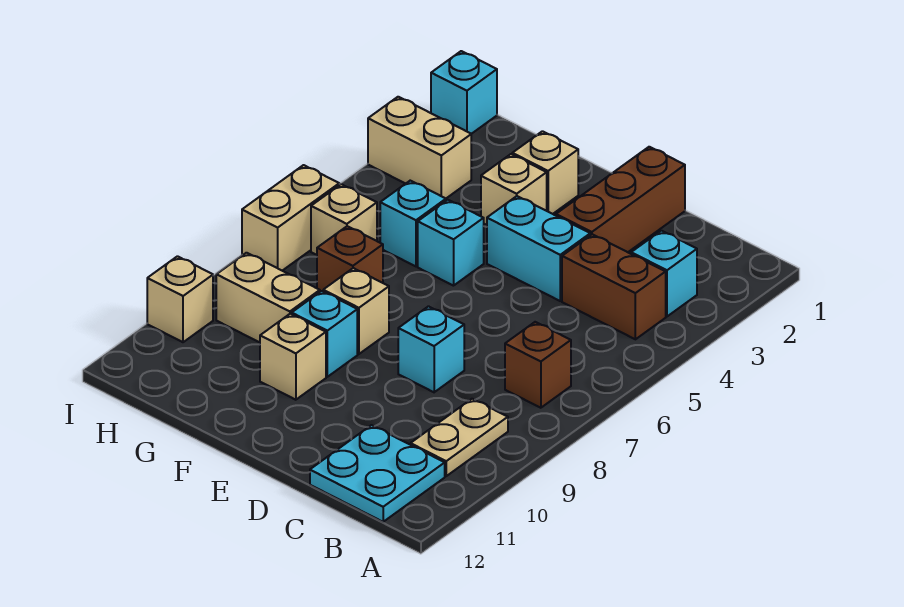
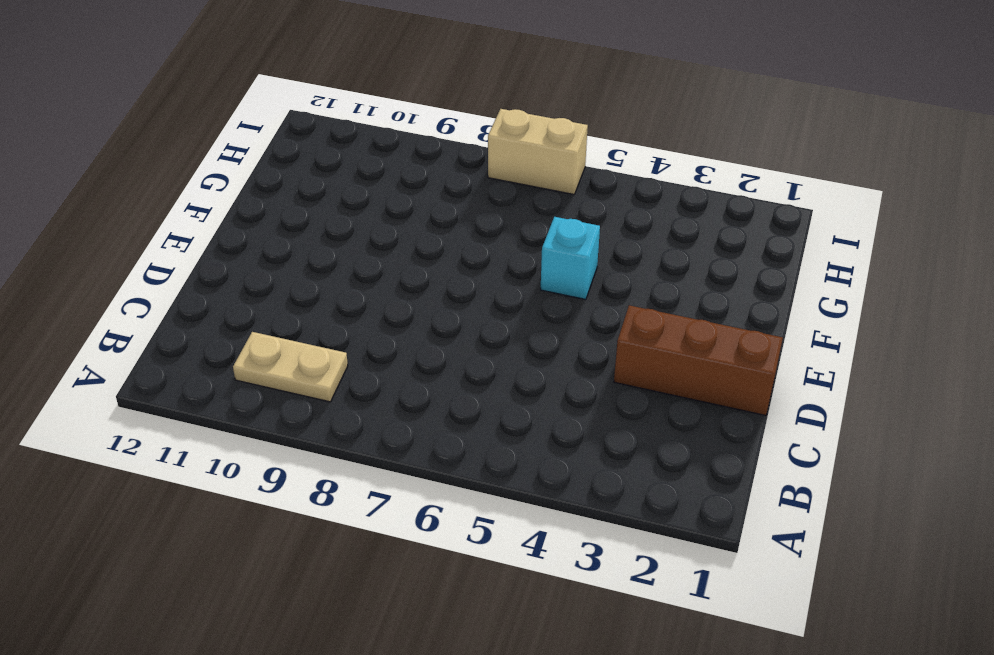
none -> cyan brick B3 level 1
none -> brown brick B4:C4 level 1
none -> brown brick B7 level 1

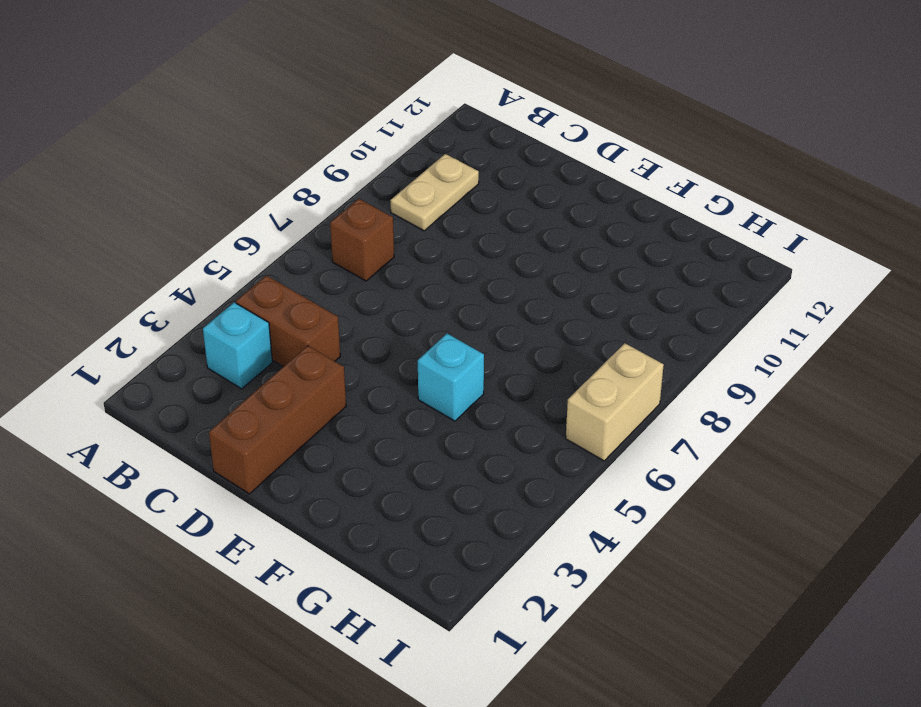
none -> cyan plate B11:C12 level 1
none -> cyan brick D4:E4 level 1
none -> cyan brick D8 level 1

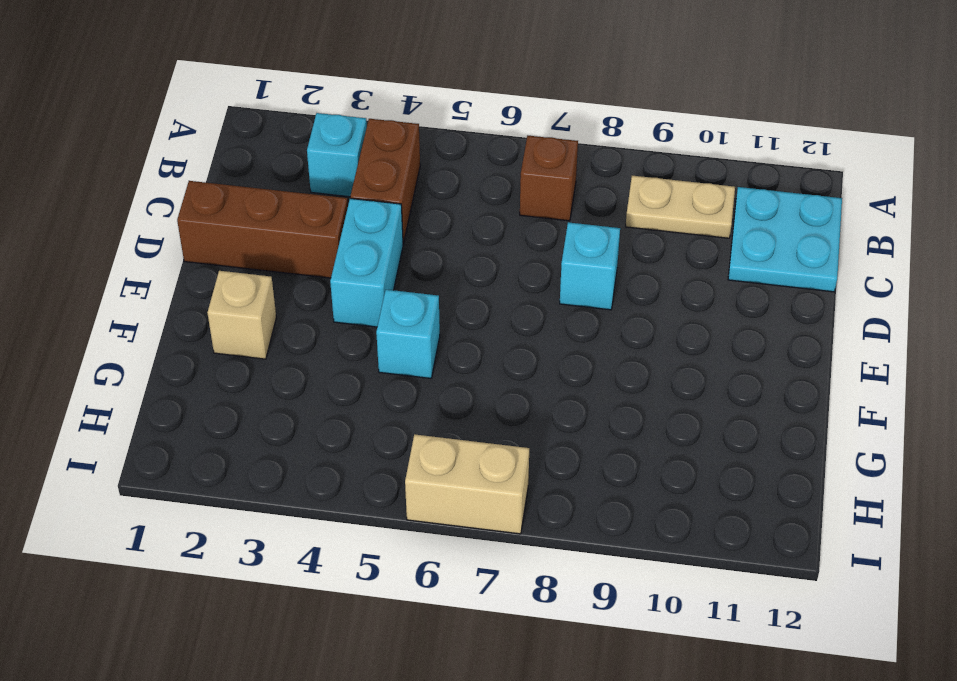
none -> tan brick F3 level 1
none -> tan brick F8 level 1
none -> cyan brick F9 level 1

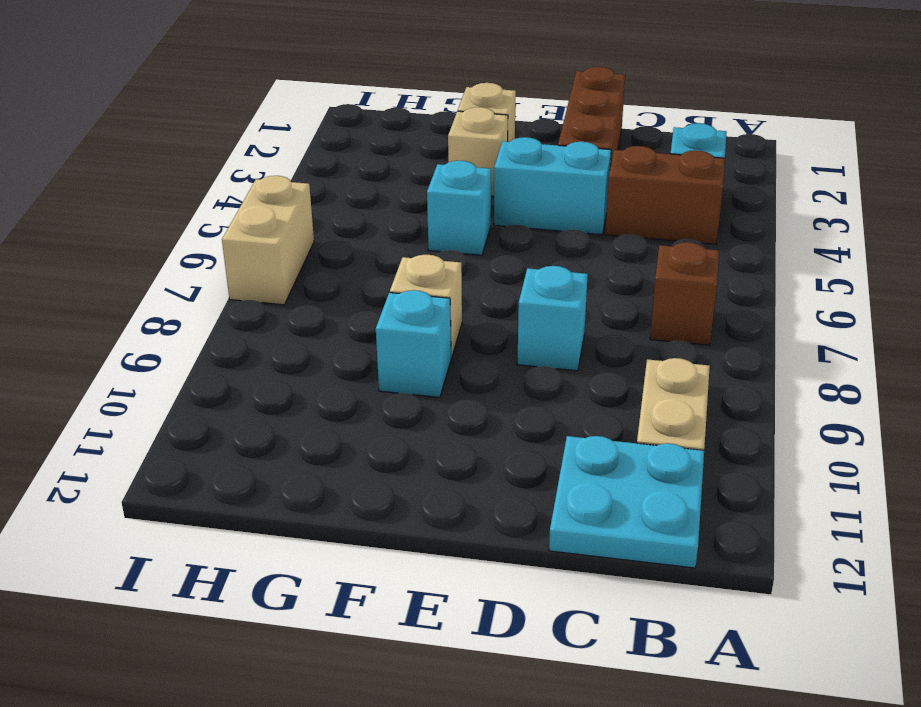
none -> tan brick F10 level 1
none -> cyan brick G5 level 1
none -> brown brick G7 level 1

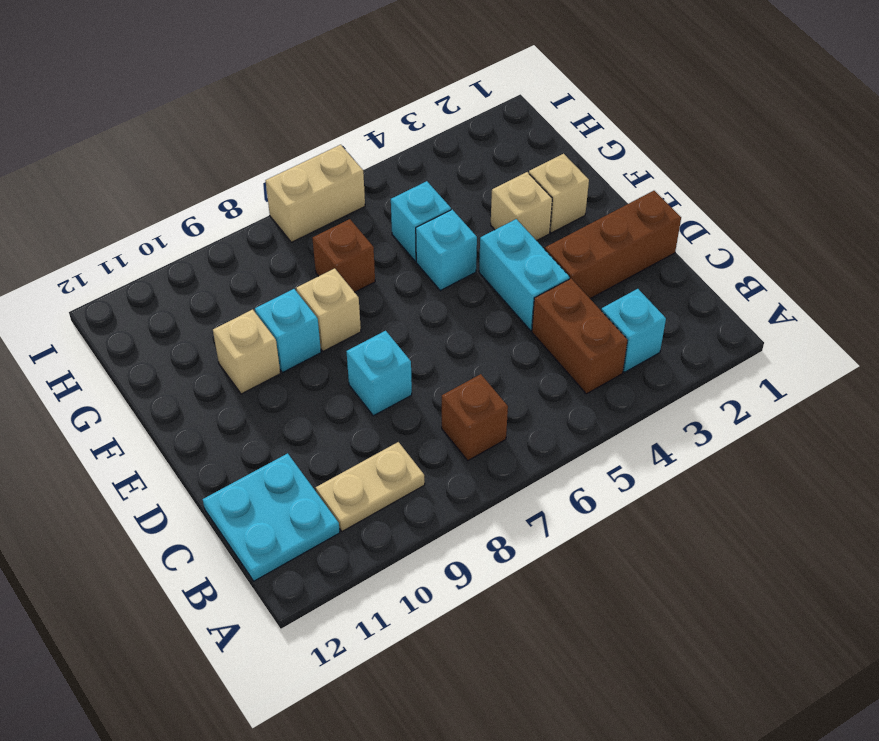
none -> tan brick G9:H9 level 1
none -> tan brick H3:I3 level 1
none -> tan brick H6 level 1

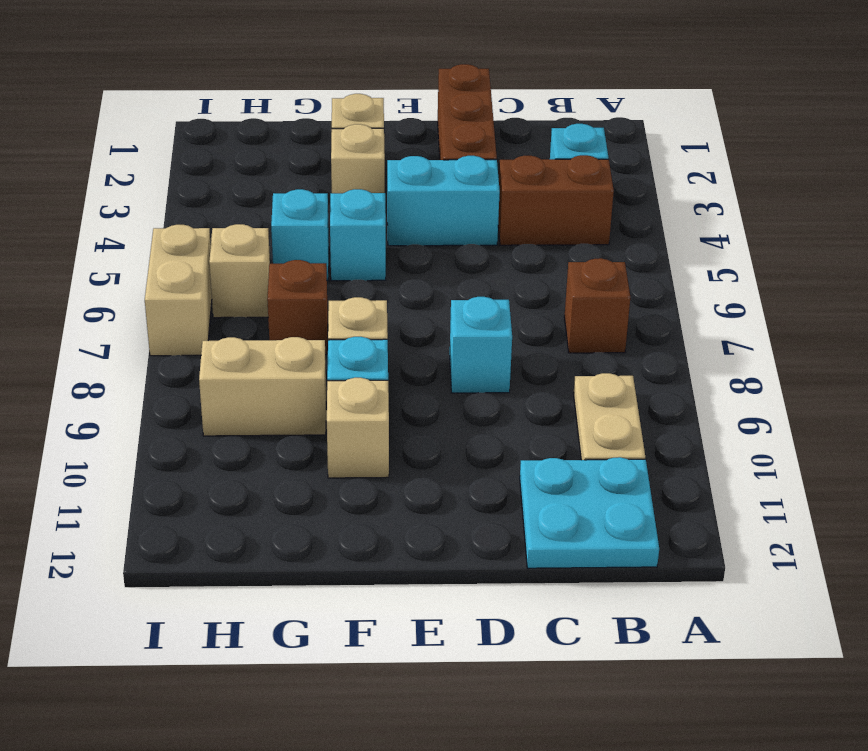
none -> tan brick H3:I3 level 1
none -> cyan brick I1 level 1
none -> tan brick I10 level 1

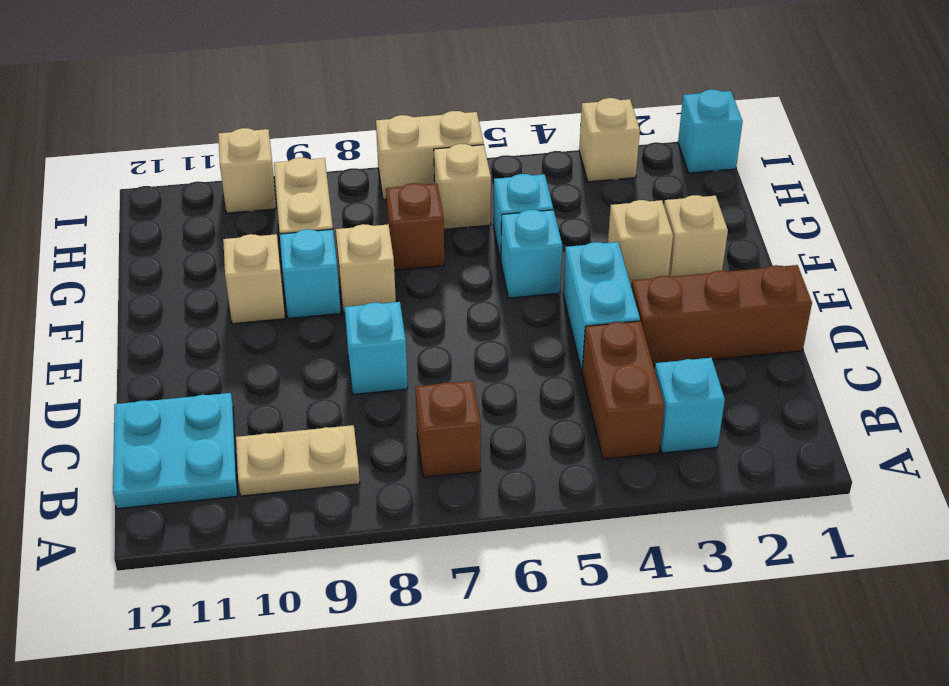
tan brick I3 level 1 -> tan brick H3:I3 level 1

